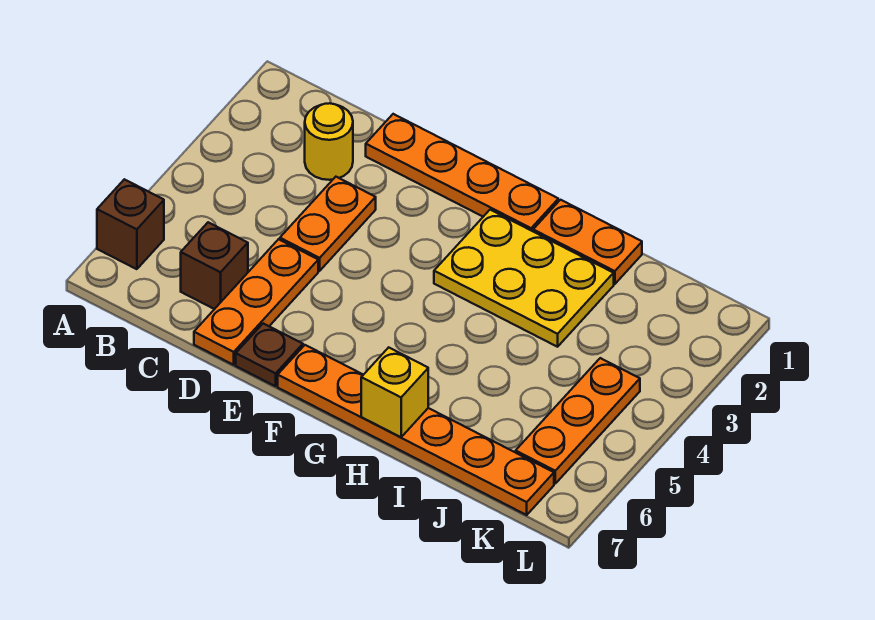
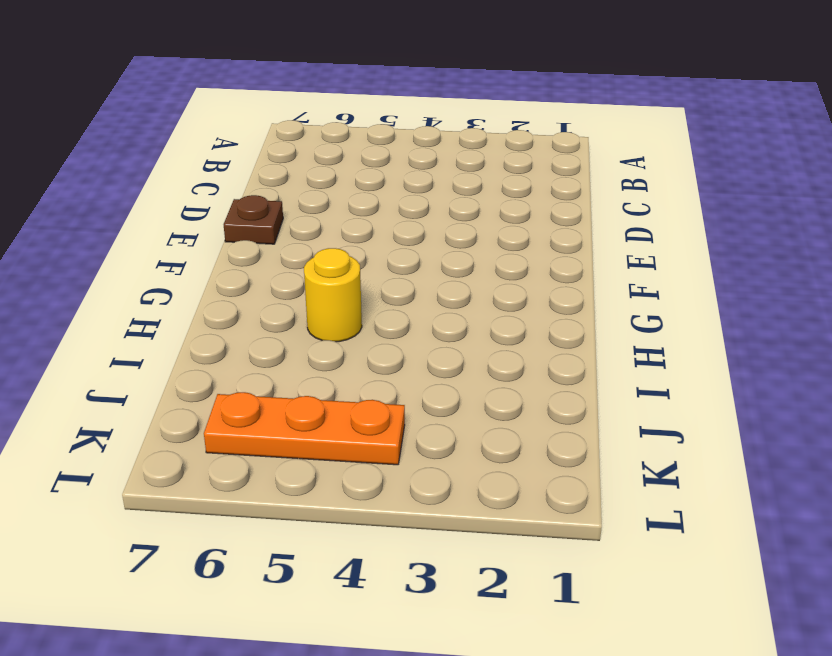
yellow round brick H5 level 1 -> yellow round brick C2 level 1
none -> brown brick A6 level 1
none -> brown brick C6 level 1
none -> orange plate D1:G1 level 1

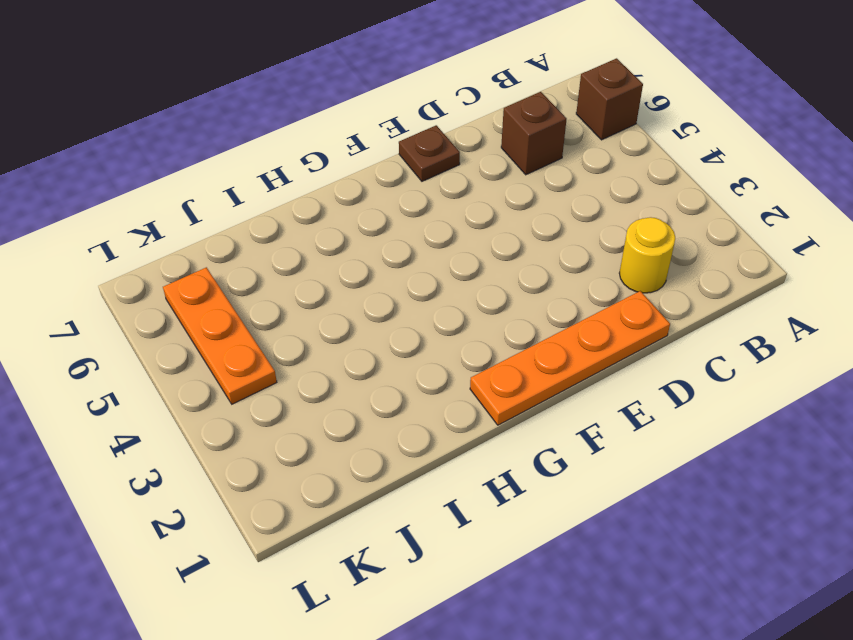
none -> orange plate D3:D4 level 1
none -> orange plate D5:D7 level 1
none -> orange plate F7:K7 level 1

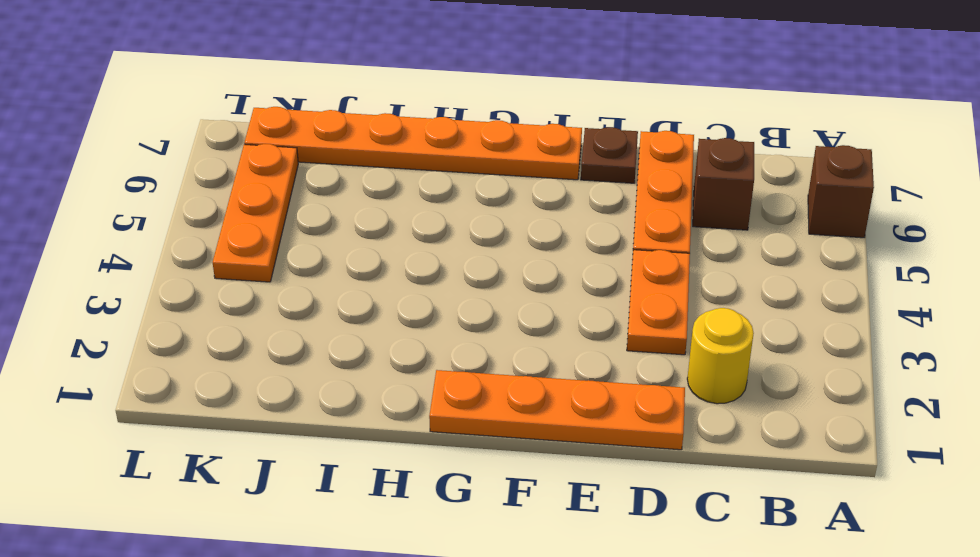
none -> yellow plate G2:I3 level 1
none -> orange plate H1:I1 level 1
none -> yellow brick H7 level 2

